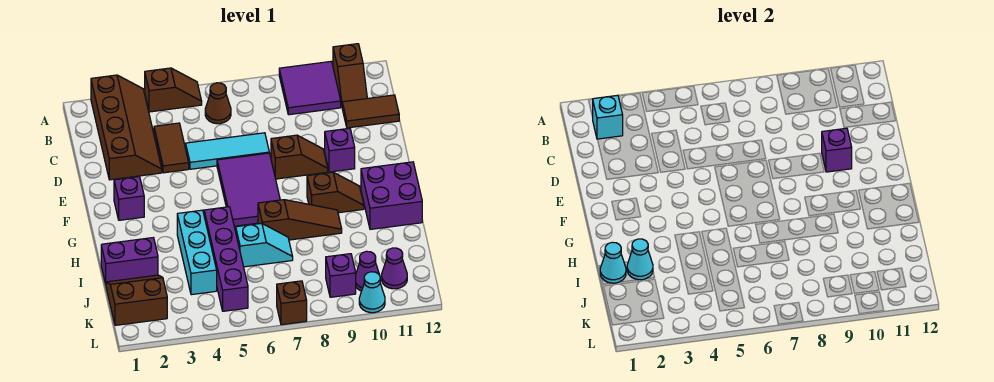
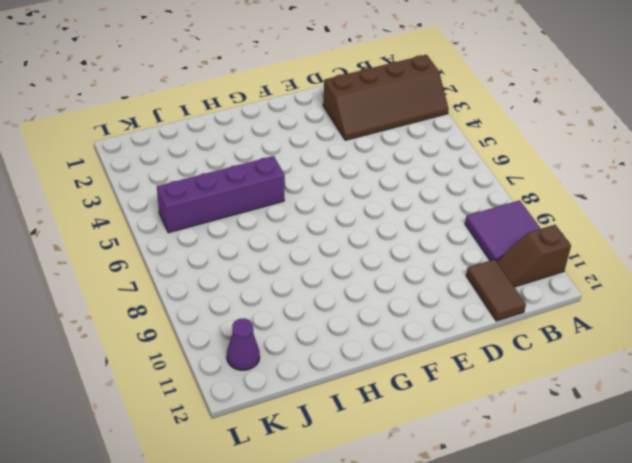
none -> brown slope A4:A5 level 1 top 4
none -> brown cone B6 level 1
none -> brown tile C4:D4 level 1

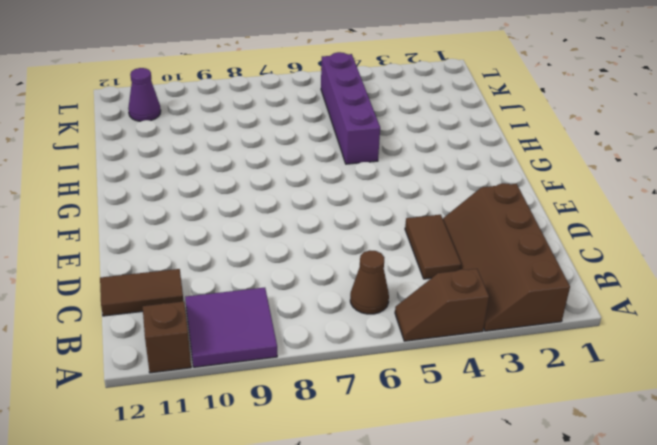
none -> cyan tile D5:D7 level 1
none -> purple tile E6:G7 level 1
none -> brown slope E8:E9 level 1 top 8

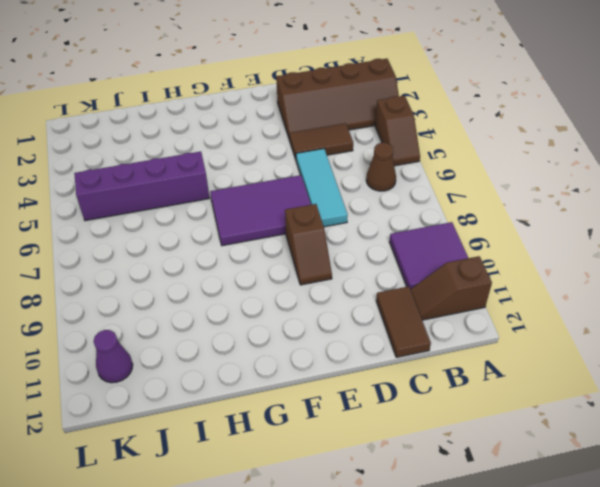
none -> purple brick E10 level 1
none -> purple brick F2 level 1
none -> brown slope G9:G10 level 1 top 9

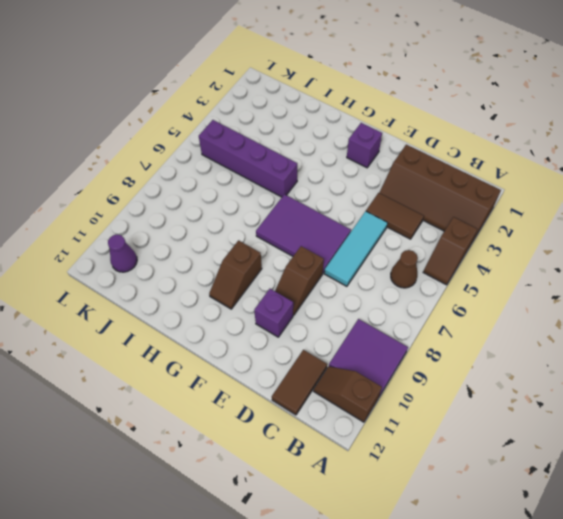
none -> purple brick G11:H12 level 1
none -> cyan brick H4:J4 level 1
none -> brown slope H7:H9 level 1 top 7

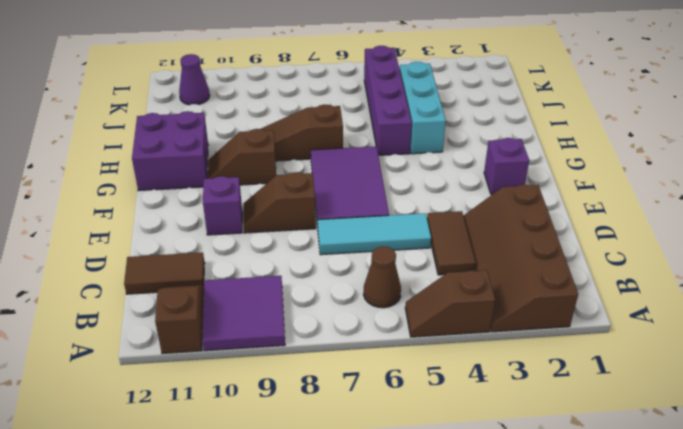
none -> purple brick I1:I2 level 1
none -> cyan slope I6:I7 level 1 top 6
none -> brown slope J1:K2 level 1 top K

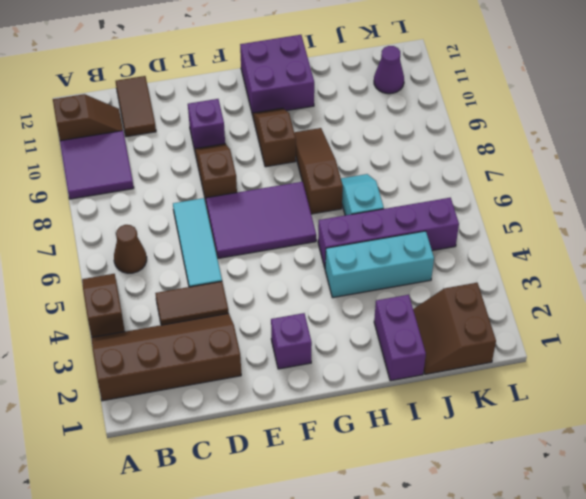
none -> purple brick K9 level 1
none -> purple cone K10 level 1
none -> brown brick L7 level 1

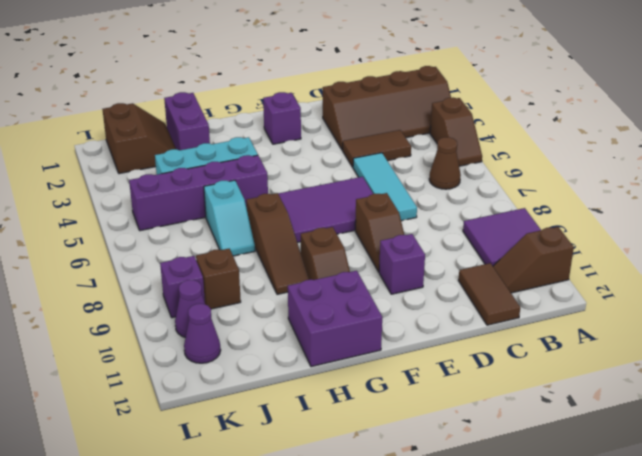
brown brick J9 level 1 -> brown brick L7 level 1
none -> cyan cone L10 level 1
none -> cyan brick B2 level 2
none -> purple brick E10 level 2

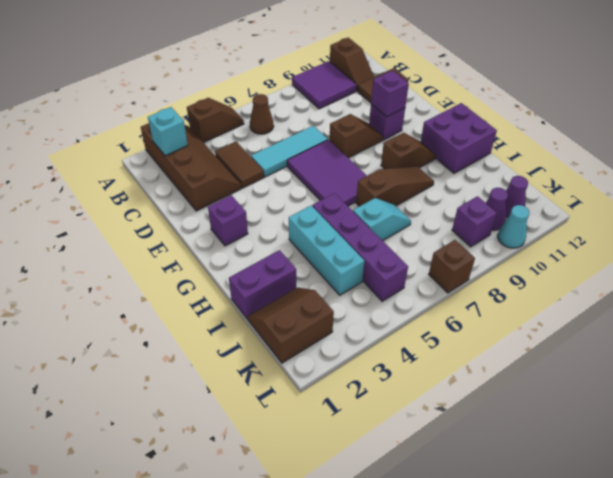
none -> cyan cone I1 level 2
none -> cyan cone I2 level 2

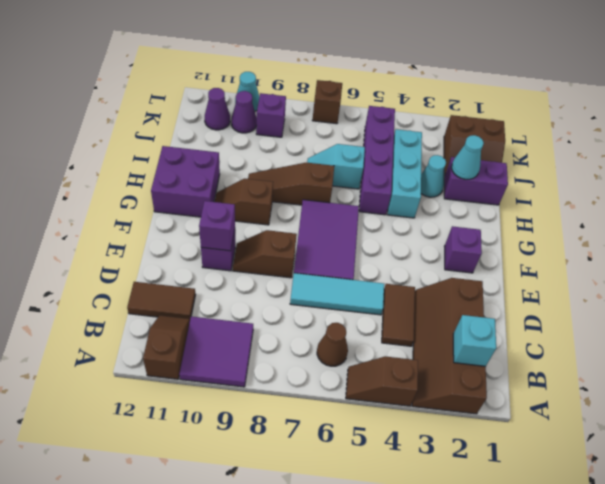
cyan cone I3 level 1 -> cyan cone I1 level 2

